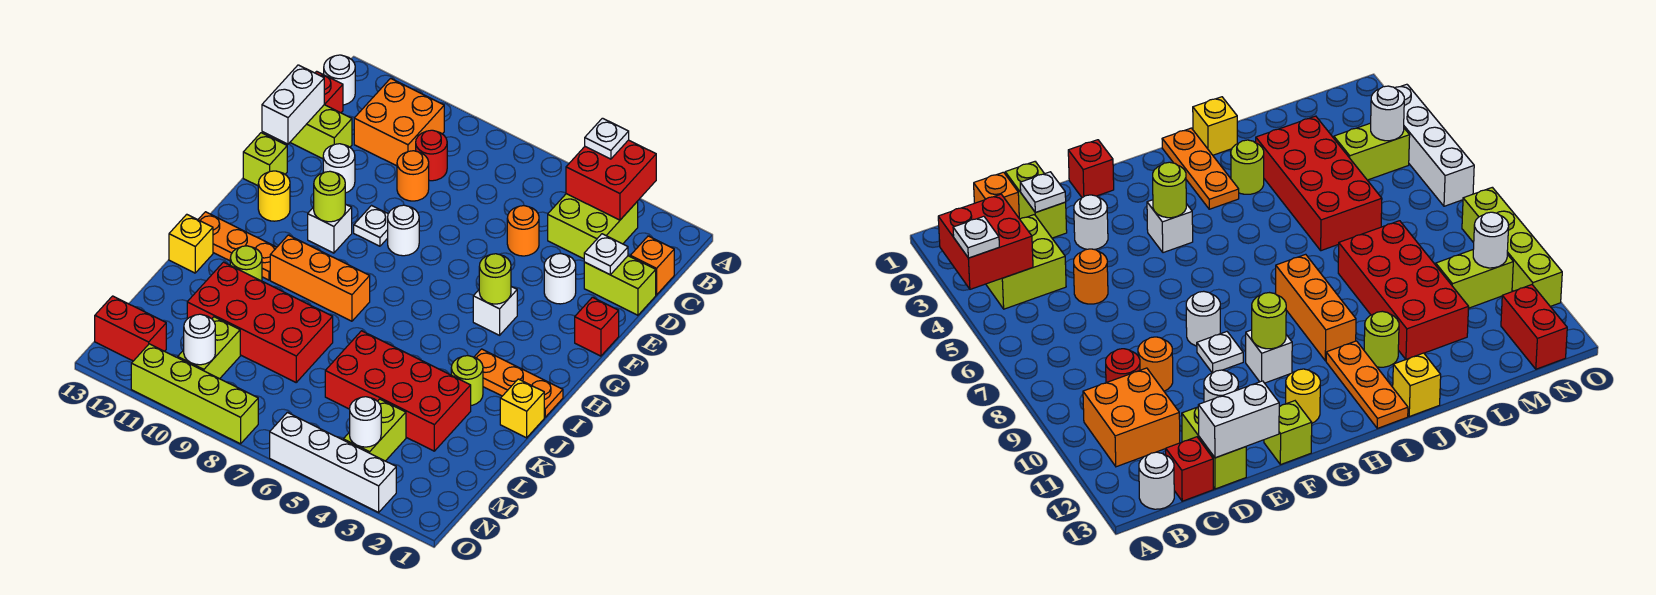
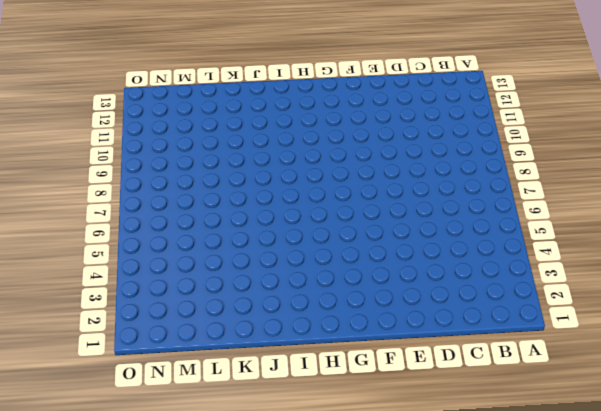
none -> lime brick B3:C4 level 1
none -> orange brick B10:C11 level 1
none -> white round brick B13 level 1
none -> orange brick C1 level 1

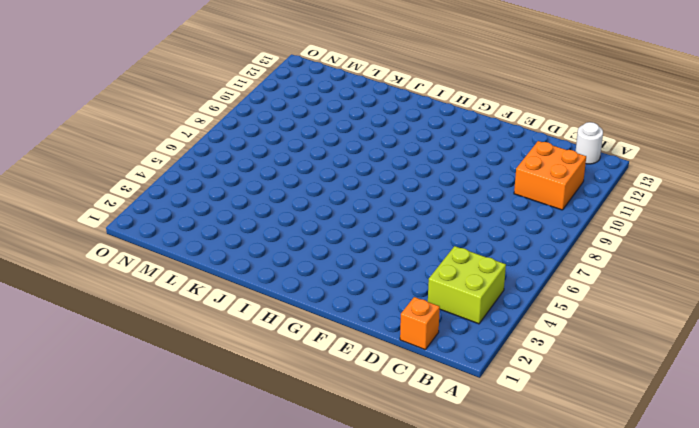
none -> red round brick C9 level 1
none -> red brick C13 level 1
none -> lime brick D1:D2 level 1
none -> orange round brick D5 level 1

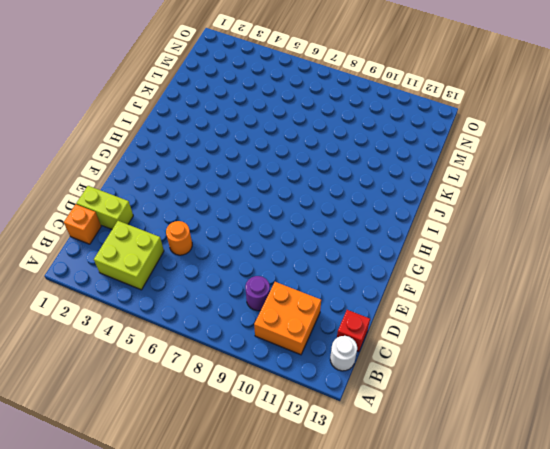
purple round brick C9 level 1 -> red round brick C9 level 1
none -> orange round brick D9 level 1
none -> lime brick D12:D13 level 1
none -> white round brick E3 level 1
none -> white round brick E11 level 1

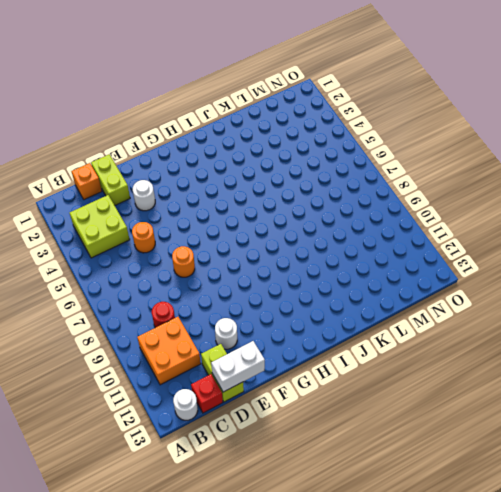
orange round brick E7 level 1 -> orange round brick D9 level 1
none -> red brick F1 level 1
none -> white round brick F8 level 1
none -> white plate F9 level 1
none -> lime brick F13 level 1

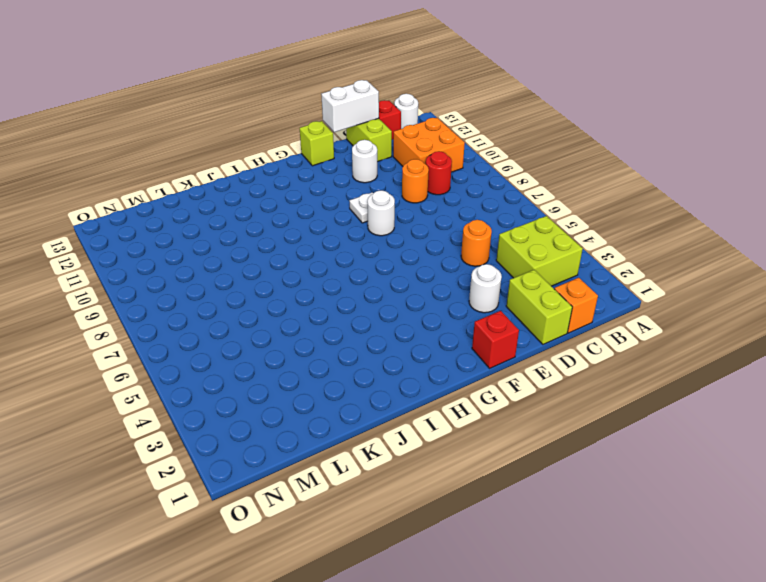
none -> white brick G4 level 1
none -> white brick G10 level 1
none -> yellow round brick G12 level 1
none -> orange plate I1:I3 level 1

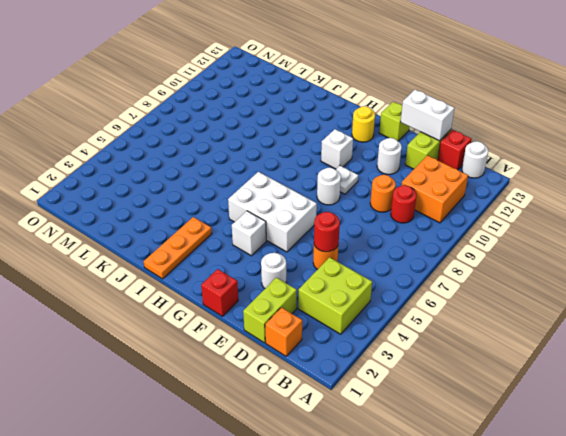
red round brick D5 level 2 -> none
white brick F5:H6 level 1 -> none
none -> orange brick I8:I10 level 1
none -> orange plate I11:I13 level 1
none -> yellow brick J1 level 1
none -> lime round brick J3 level 1

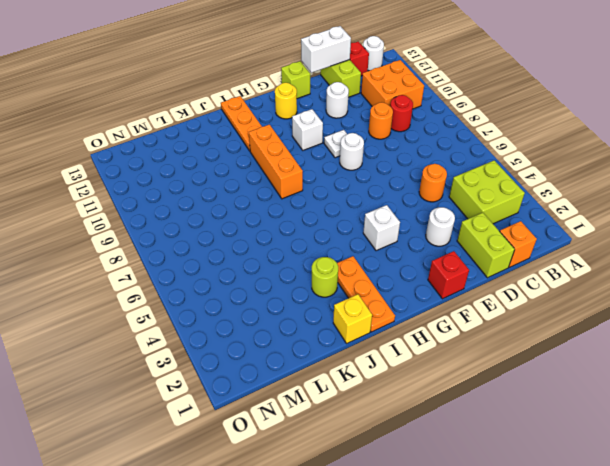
none -> lime round brick J11 level 1
none -> yellow brick J13 level 1
none -> red brick K3:L6 level 1
none -> red brick K8:L11 level 1

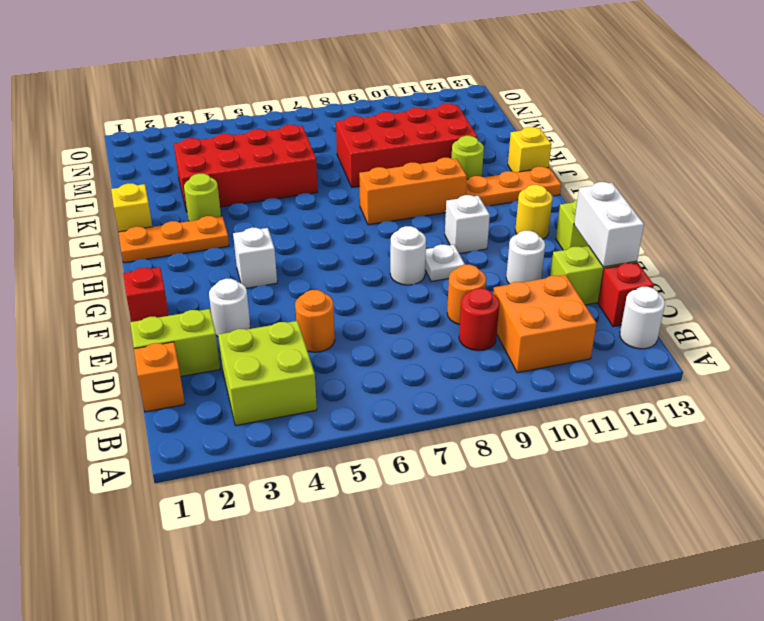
none -> lime brick M4:N4 level 1
none -> lime brick M10:N10 level 1
none -> red brick N12:N13 level 1
none -> white brick O3:O6 level 1

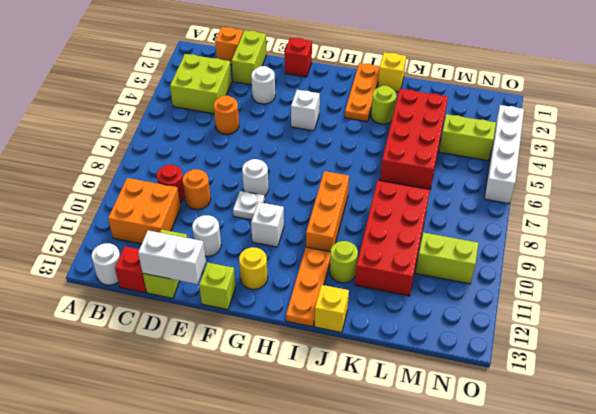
none -> red brick N12:N13 level 1
none -> lime brick O8:O11 level 1
none -> red brick A3:B4 level 2
none -> white plate D2 level 2

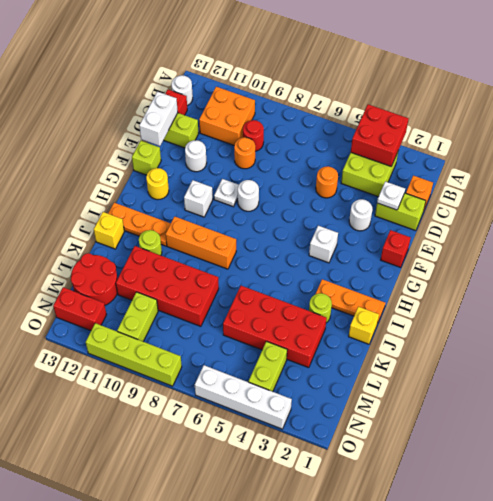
red round brick L12:M13 level 1 -> none
none -> lime round brick G4 level 2
none -> lime round brick G10 level 2
none -> white round brick N4 level 2
none -> white round brick N10 level 2

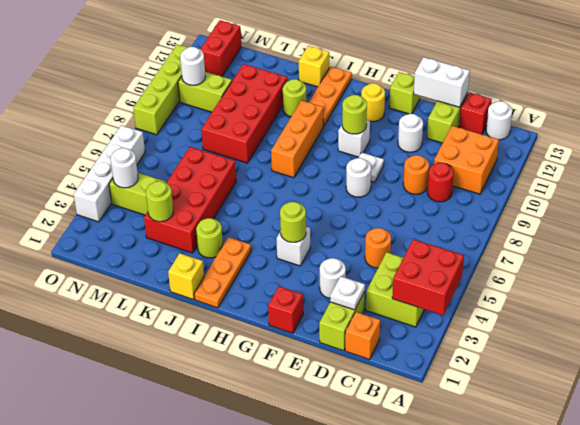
lime round brick L3 level 2 -> none
none -> white plate A4 level 3

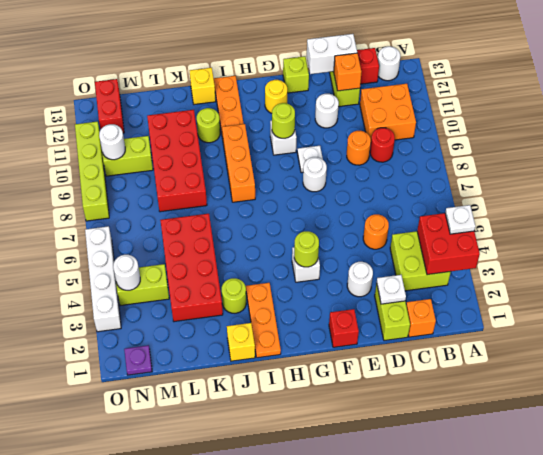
orange brick D12 level 2 -> none
purple plate N1 level 1 -> none

